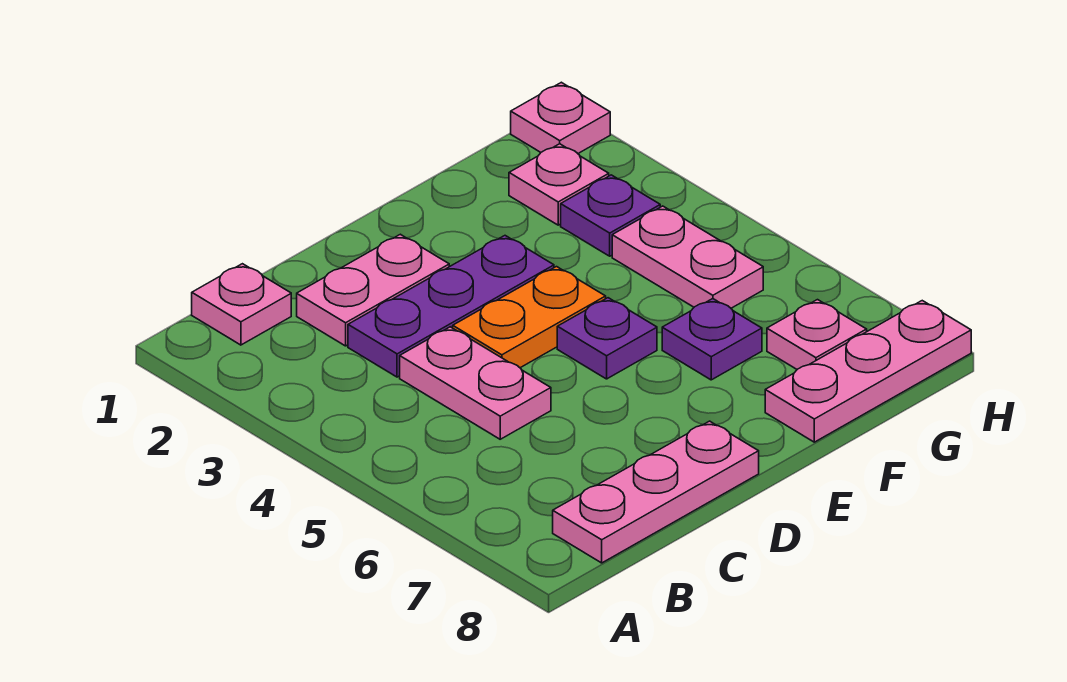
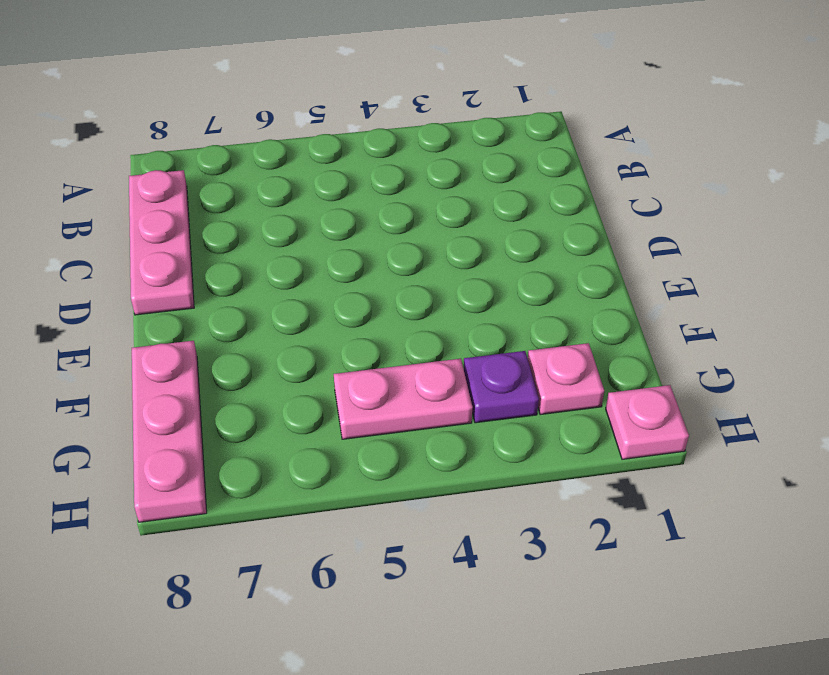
none -> pink plate B1 level 1
none -> pink plate C2:D2 level 1
none -> purple plate C3:E3 level 1

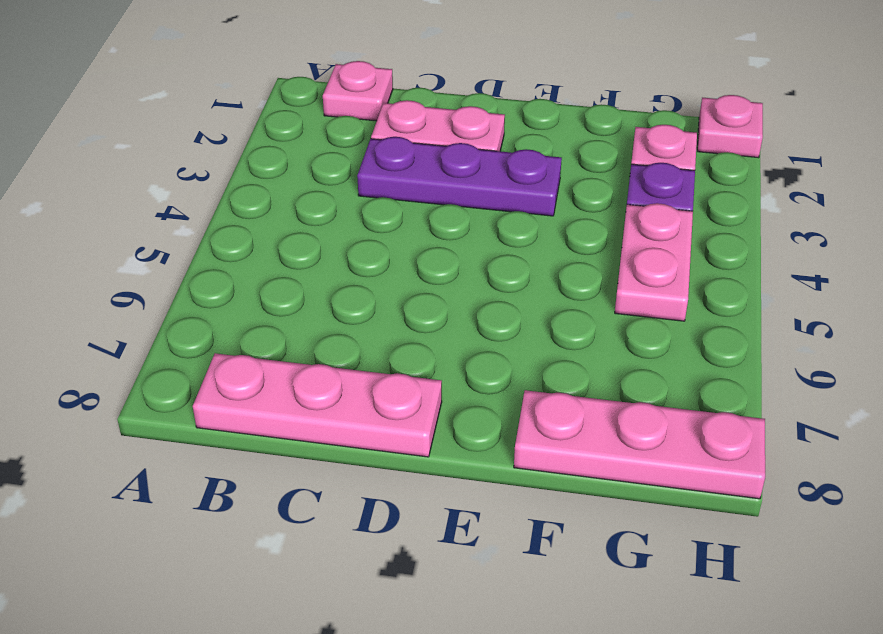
none -> pink plate C4:C5 level 1
none -> orange plate D4:E4 level 1
none -> purple plate E5 level 1

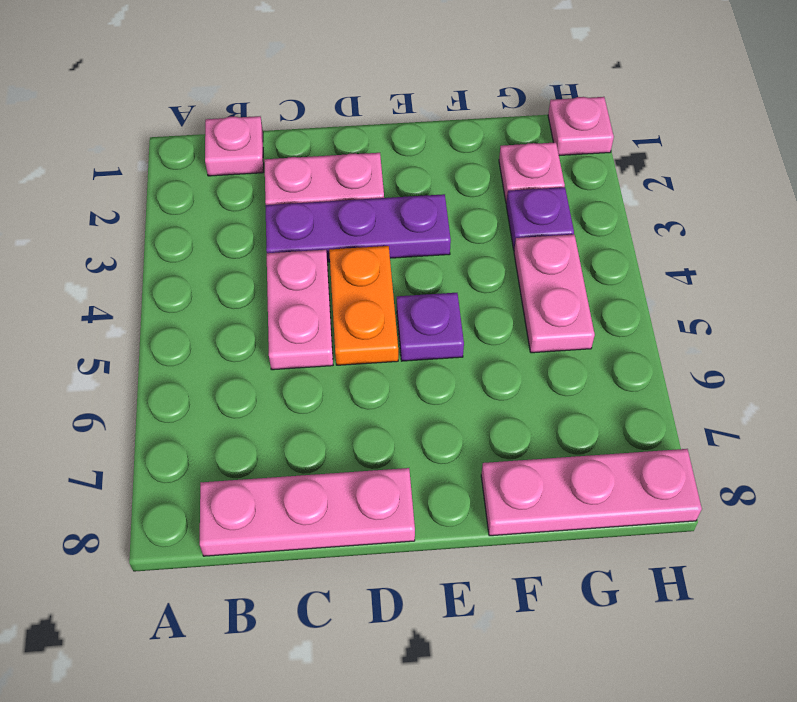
orange plate D4:D5 level 1 -> orange plate D4:E4 level 1
none -> purple plate F6 level 1
none -> pink plate G7 level 1

